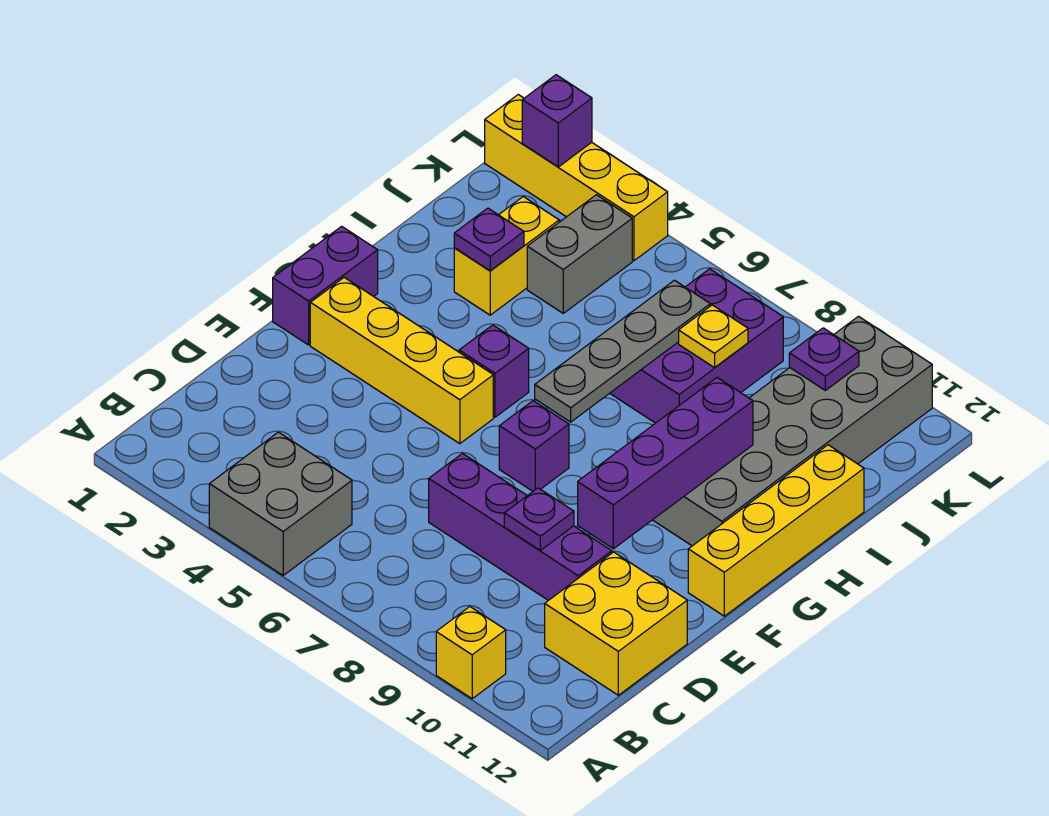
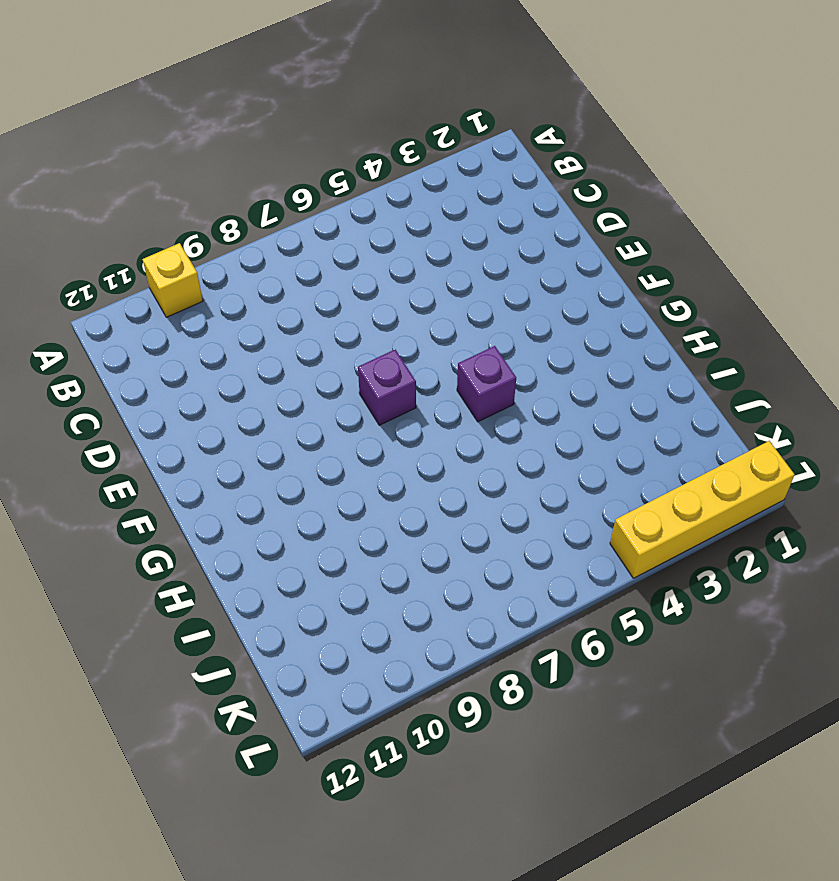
none -> grey brick A4:B5 level 1
none -> yellow brick C11:D12 level 1
none -> purple brick D7:D10 level 1

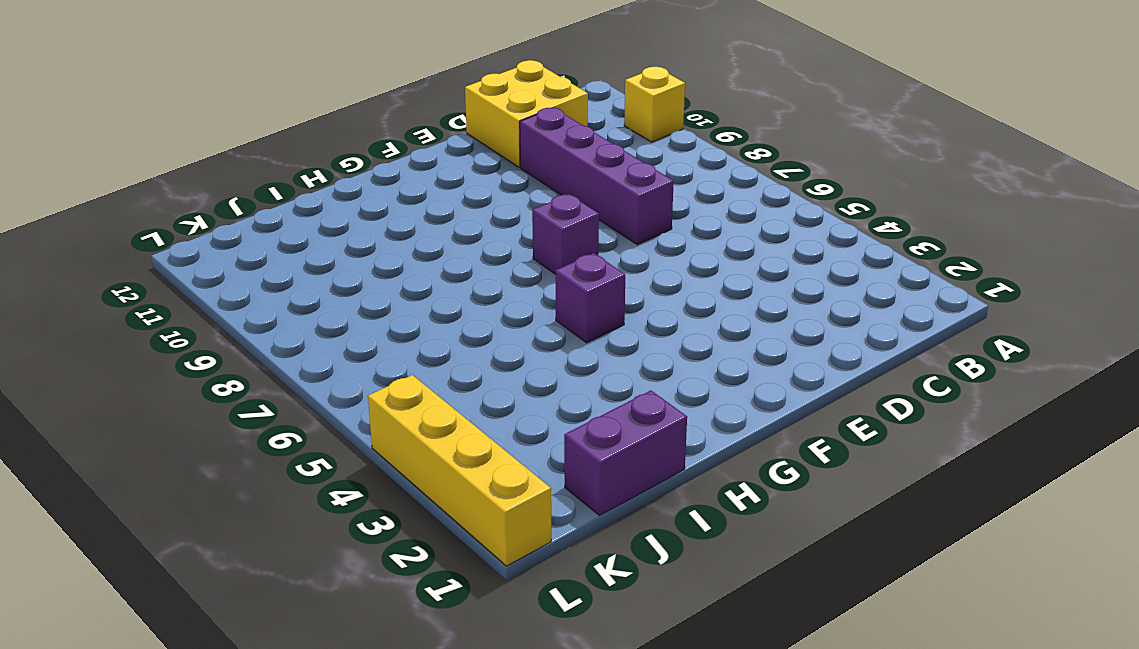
purple brick I1:J1 level 1 -> purple brick F1:G1 level 1
none -> grey brick A4:B5 level 1
none -> yellow brick F2:F5 level 1
none -> yellow brick F12:I12 level 1

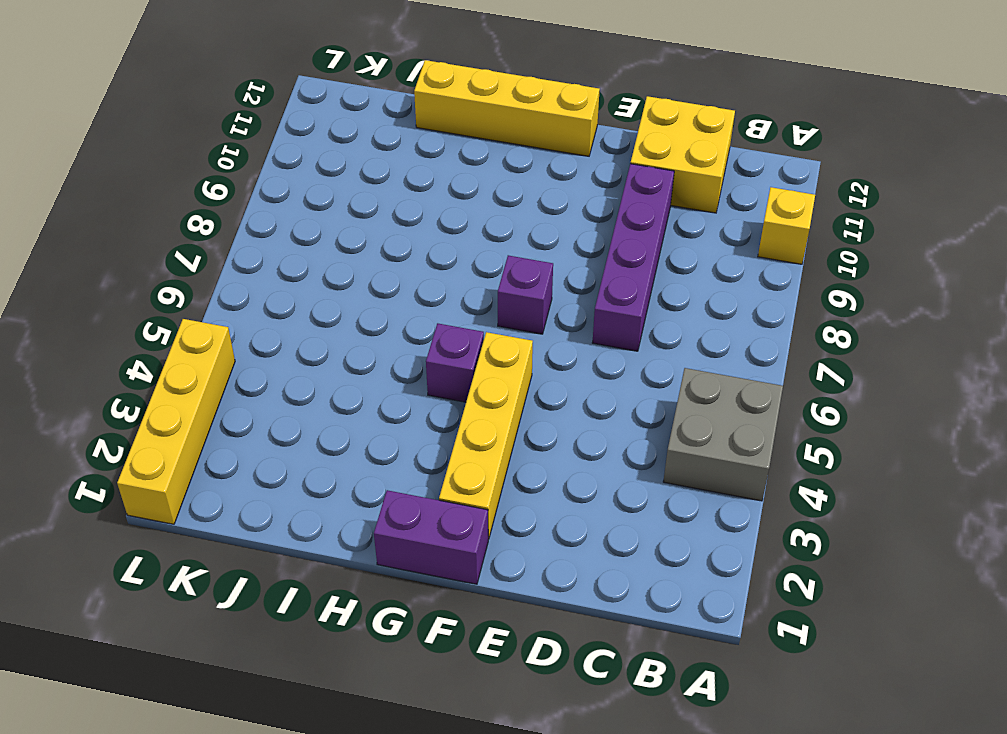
none -> grey brick G10:L11 level 1
none -> yellow brick I3:J3 level 1
none -> purple brick I7:K8 level 1

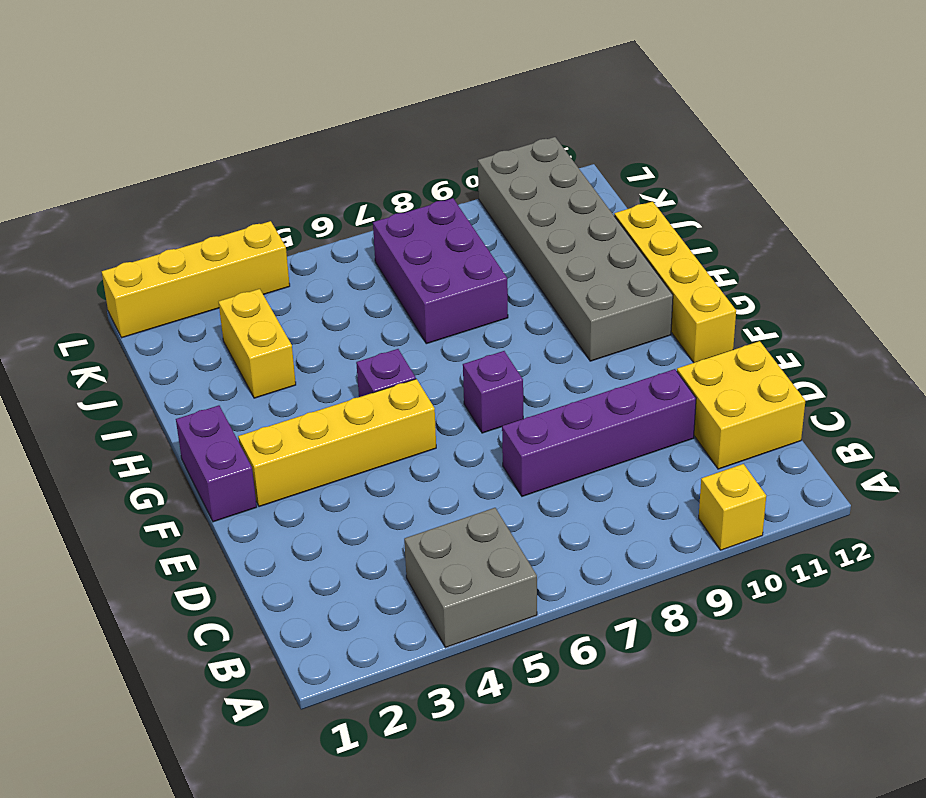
none -> grey brick J4:K4 level 1
none -> purple plate D9 level 2
none -> purple brick E10:H10 level 2

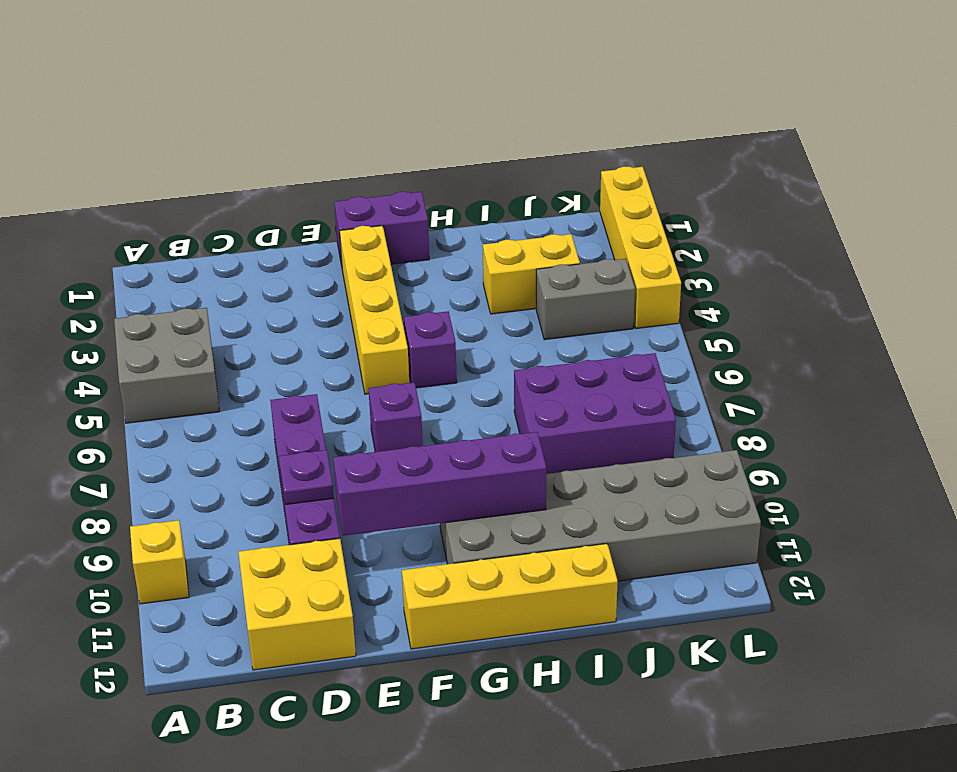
none -> grey plate G7:J7 level 2
none -> purple plate I3 level 2
none -> yellow plate J8 level 2

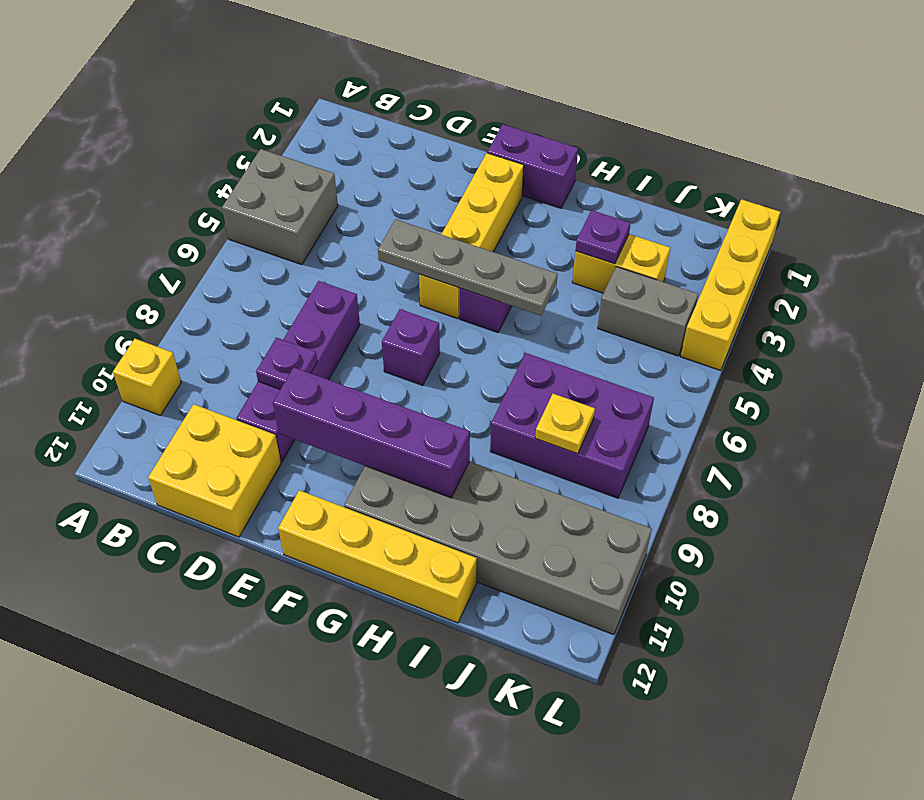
grey plate E5:H5 level 2 -> grey plate G7:J7 level 2
none -> purple plate K10 level 2
none -> purple brick L2 level 2

